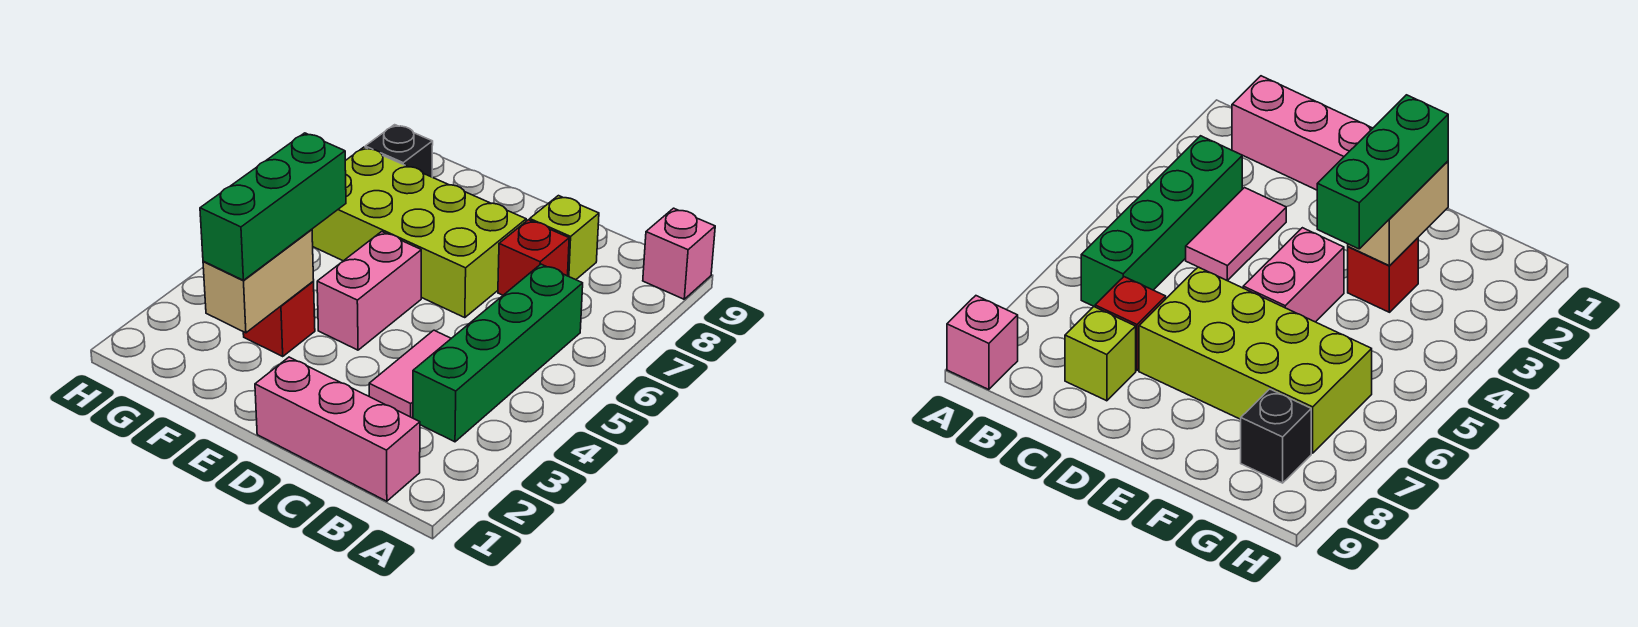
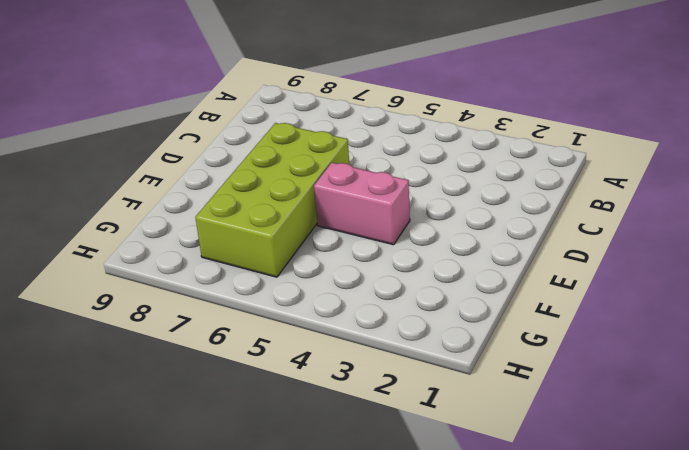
none -> pink brick A9 level 1
none -> pink brick B1:D1 level 1
none -> green brick B3:B6 level 1

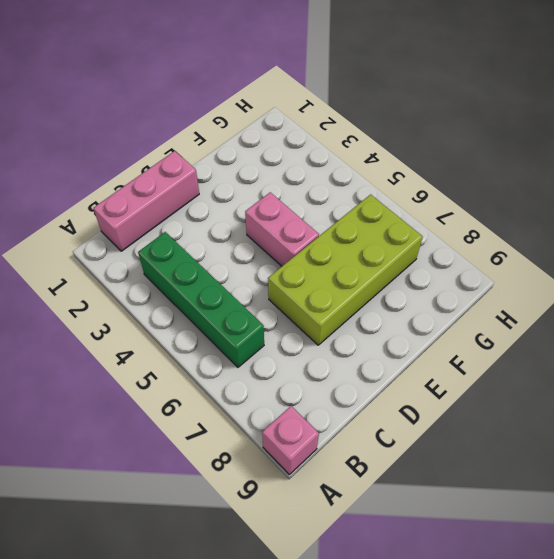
none -> pink tile C3:C4 level 1
none -> red brick C7 level 1
none -> lime brick C8 level 1

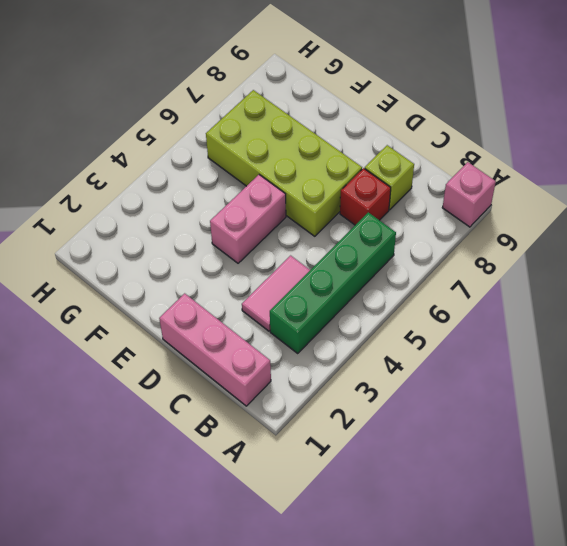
none -> red brick F3 level 1
none -> black brick G8 level 1
none -> tan brick F2:F3 level 2

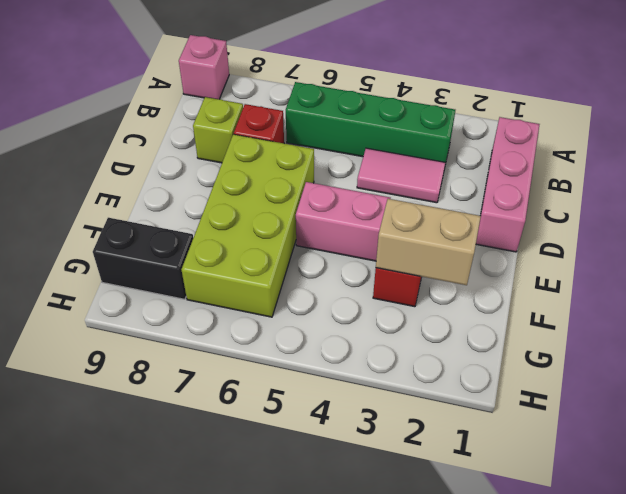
black brick G8:G9 level 1 -> black brick G8 level 1
none -> green brick F2:F4 level 3

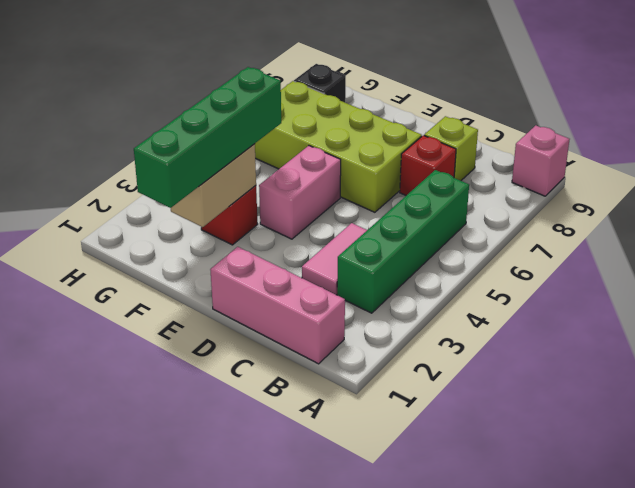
green brick F1:F4 level 3 -> green brick F2:F4 level 3

